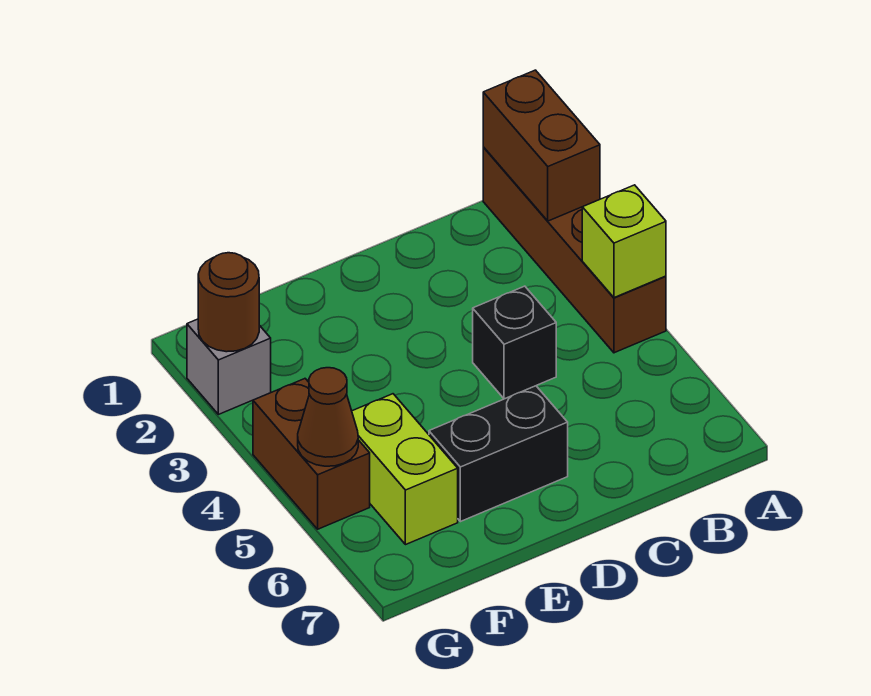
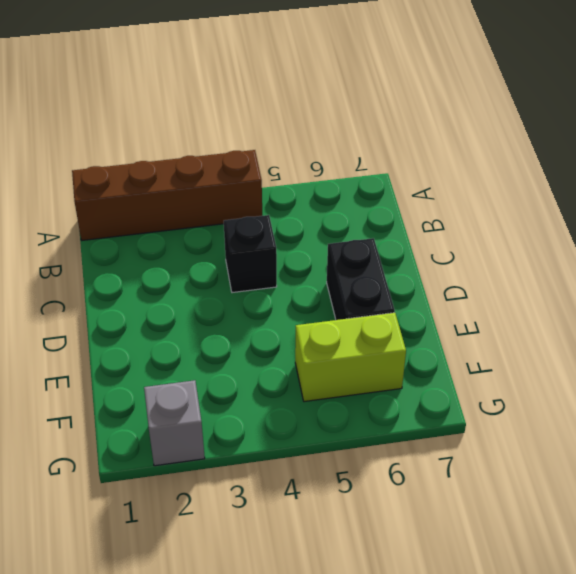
none -> brown brick G4:G5 level 1
none -> brown brick A1:A2 level 2

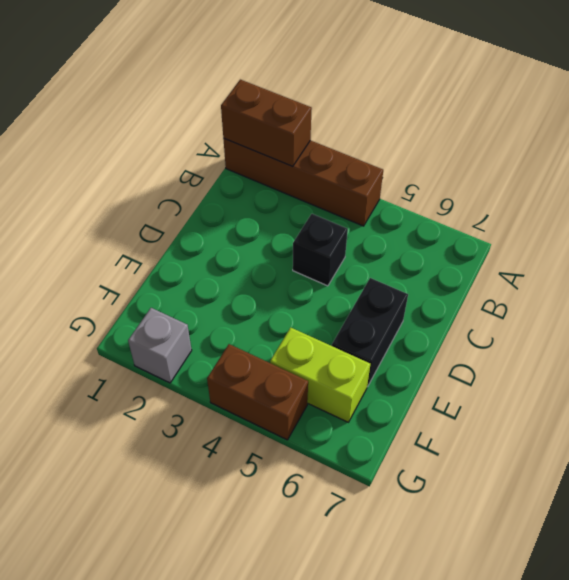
none -> lime brick A4 level 2
none -> brown round brick G2 level 2

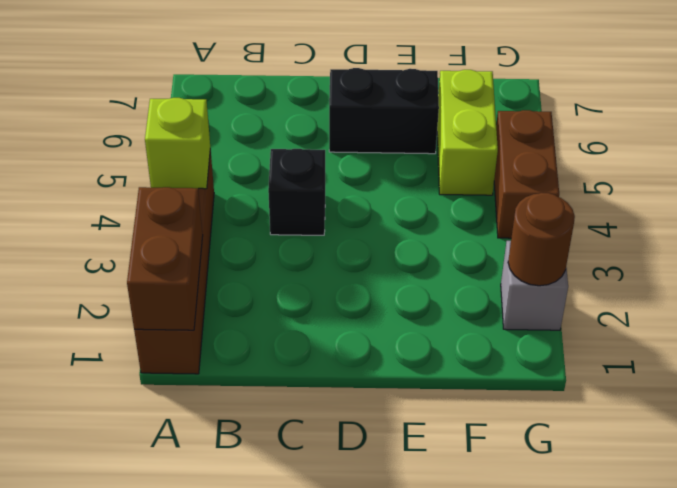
none -> brown cone G5 level 2

